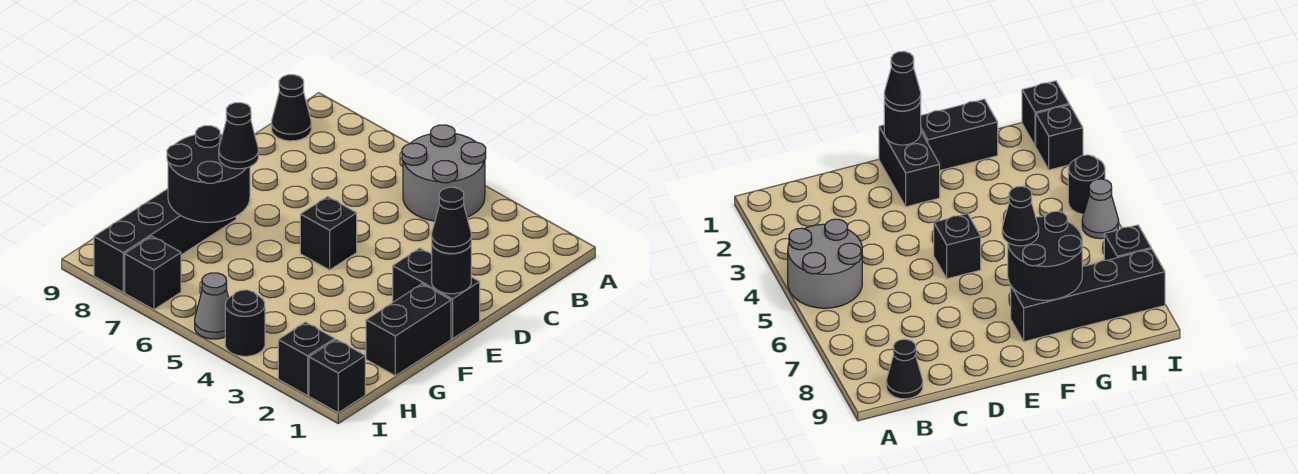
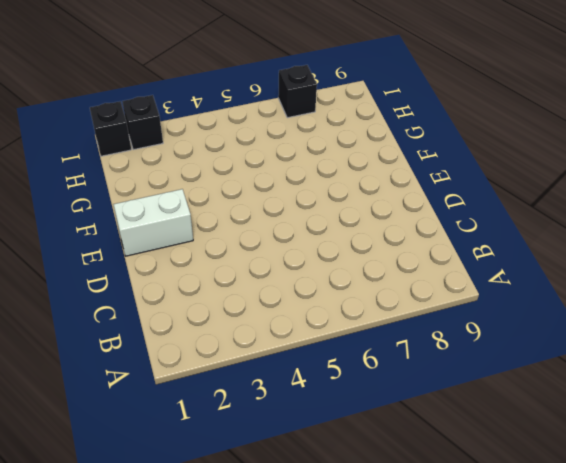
white brick E1:E2 level 1 -> black brick E1:E2 level 1
none -> grey round brick A4:B5 level 1
none -> black cone B9 level 1
none -> black brick E5 level 1

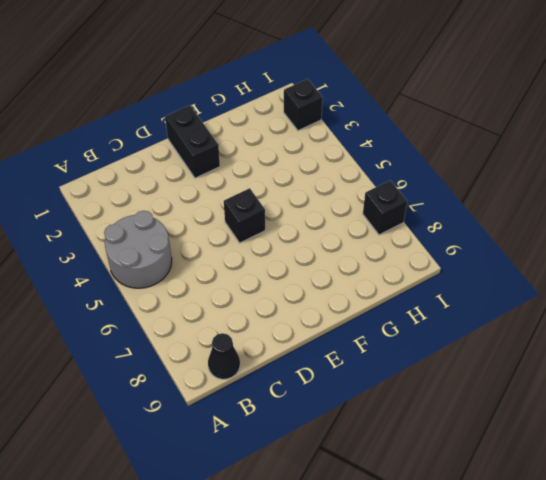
none -> black brick F1:G1 level 1
none -> black brick F8:I8 level 1
none -> black brick I1 level 1

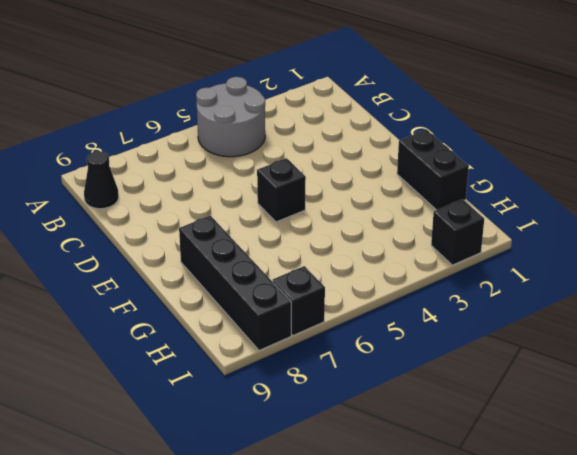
none -> black brick E1:E2 level 1
none -> black brick I1 level 1
none -> black round brick I4 level 1

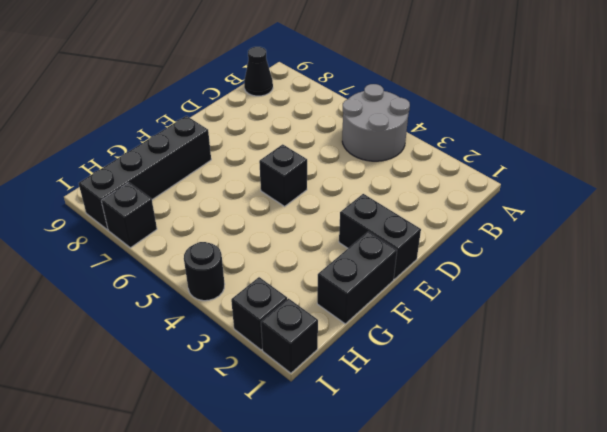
none -> grey cone I5 level 1
none -> black round brick E1 level 2
none -> black round brick F7:G8 level 2

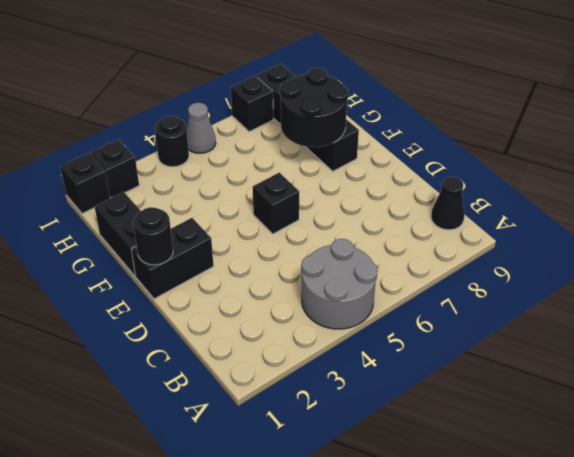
none -> black cone E1 level 3
none -> black cone F7 level 3

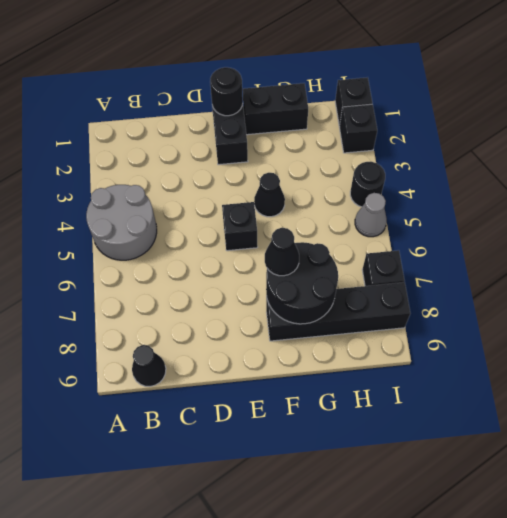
black cone F4 level 1 -> black cone E1 level 3

